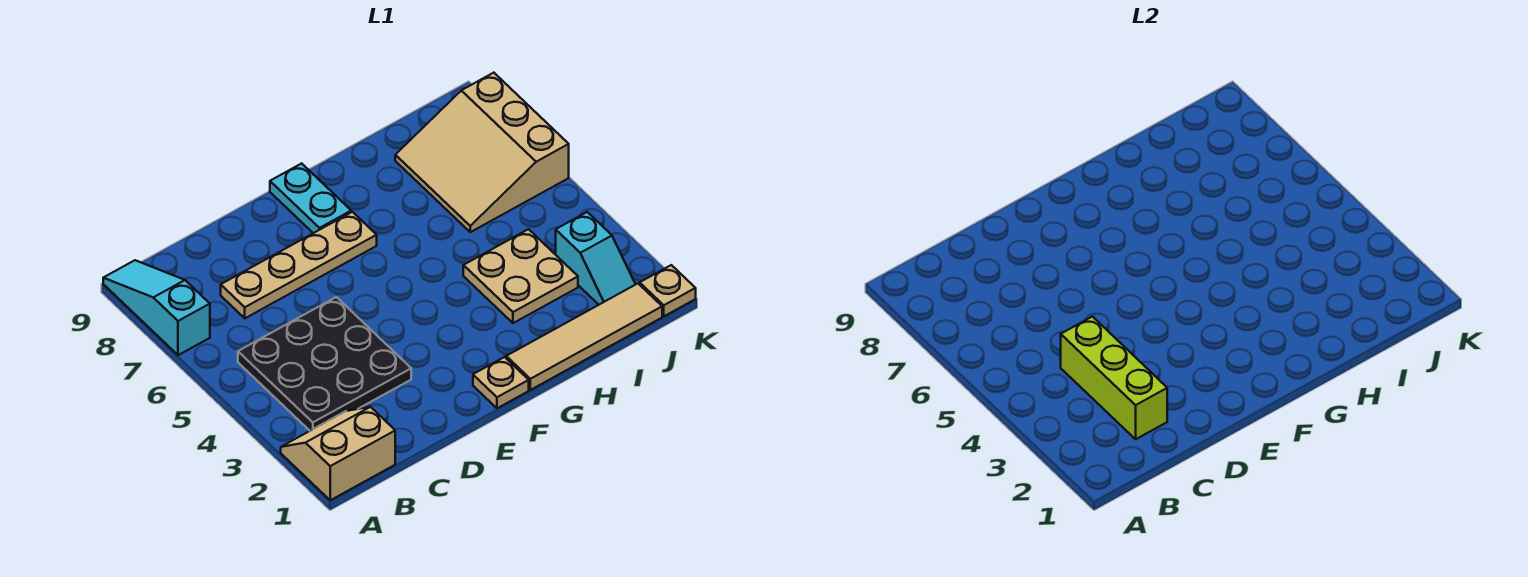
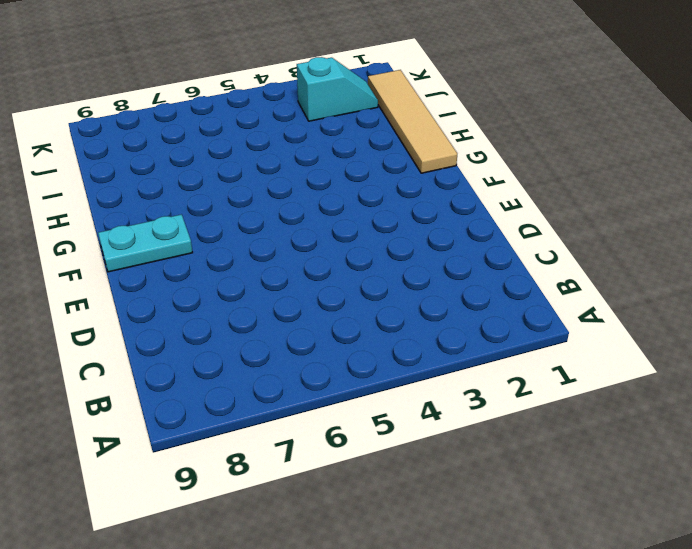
none -> tan slope A1:B2 level 1 top 1
none -> cyan slope A7:A9 level 1 top 7
none -> black plate B3:D5 level 1

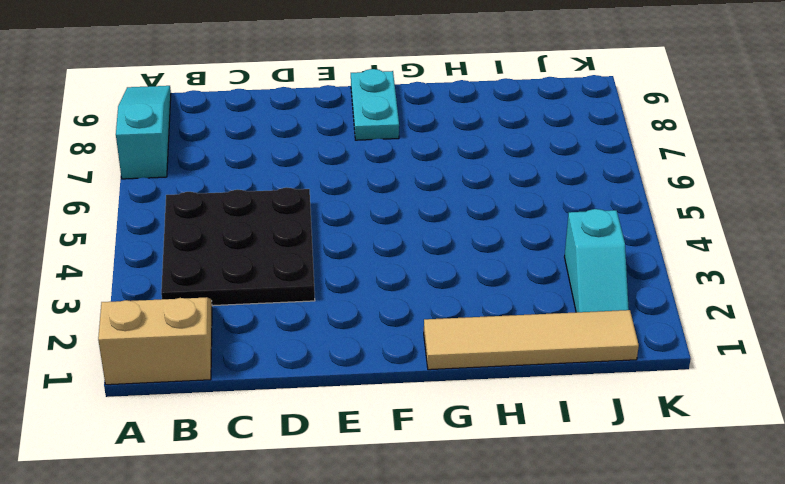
none -> tan plate C7:F7 level 1
none -> tan plate F1 level 1
none -> tan plate H3:I4 level 1

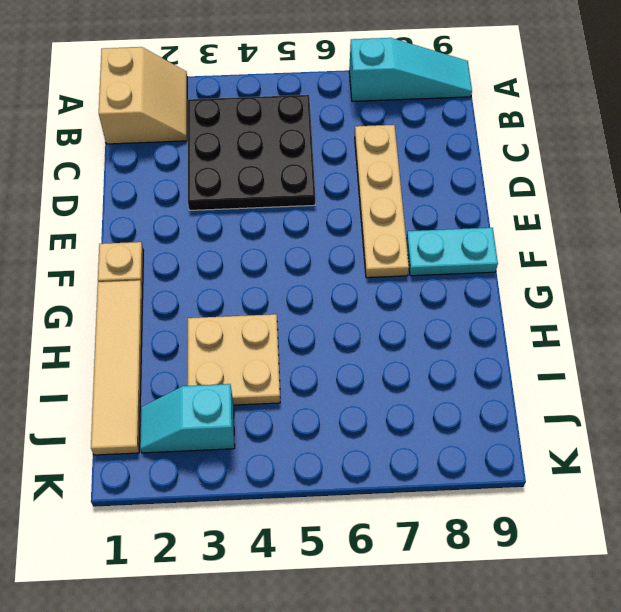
none -> tan slope I6:K8 level 1 top K
none -> tan plate K1 level 1
none -> lime brick C2:C4 level 2

